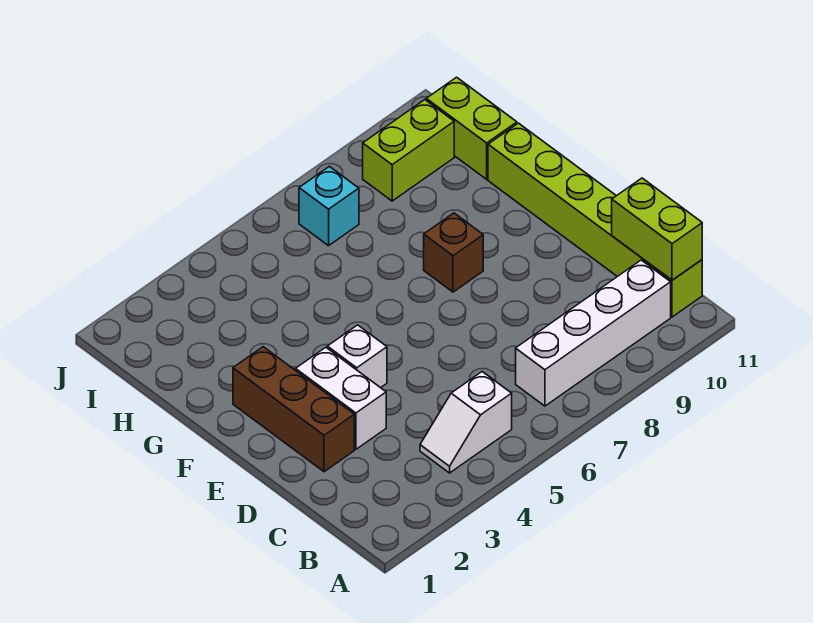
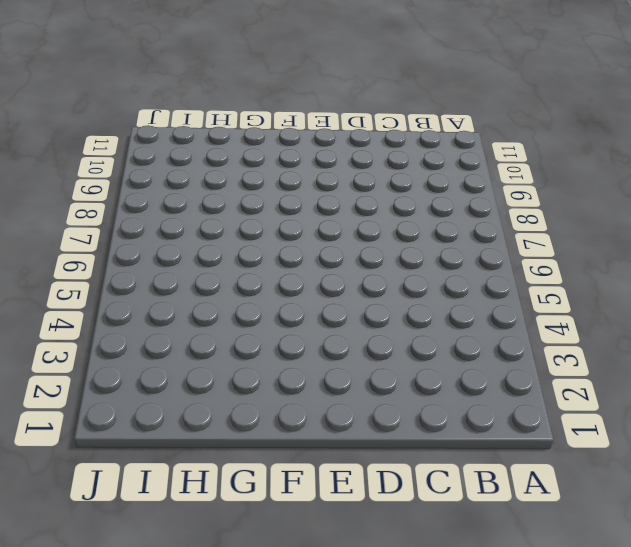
none -> white slope B4:B5 level 1 top 5
none -> white brick B7:B10 level 1

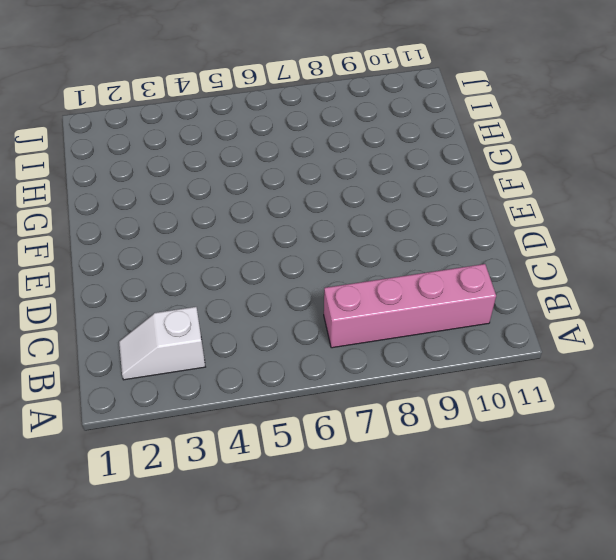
white slope B2:B3 level 1 top 3 -> white slope B4:B5 level 1 top 5
pink brick B7:B10 level 1 -> white brick B7:B10 level 1
none -> lime brick B11:G11 level 1
none -> brown brick D2:F2 level 1

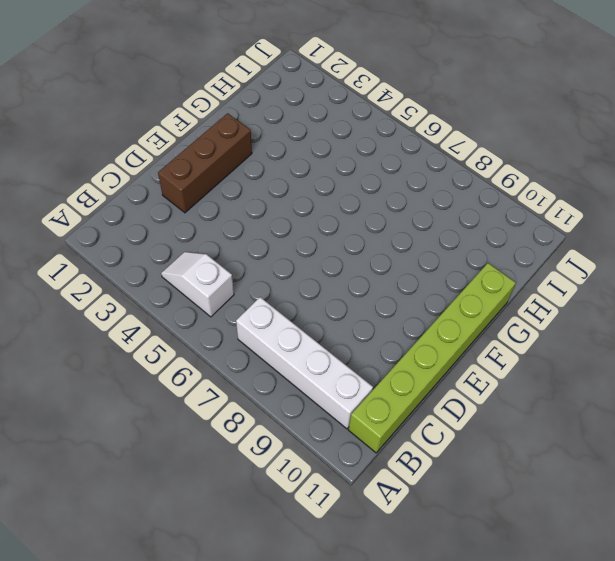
none -> white brick D3:E3 level 1
none -> white brick E4 level 1

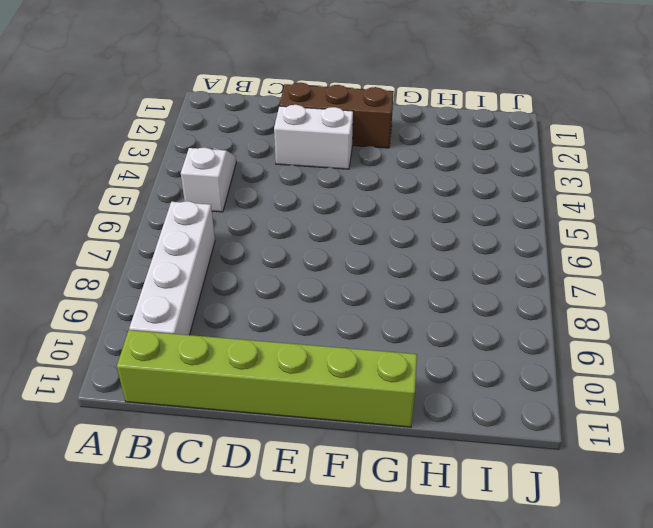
none -> white brick E4 level 1
none -> brown brick F8 level 1

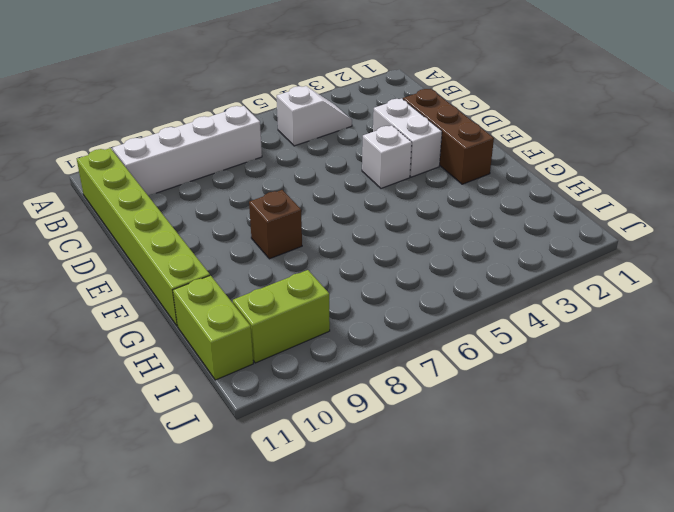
none -> cyan brick I7 level 1
none -> lime brick B11:C11 level 2

